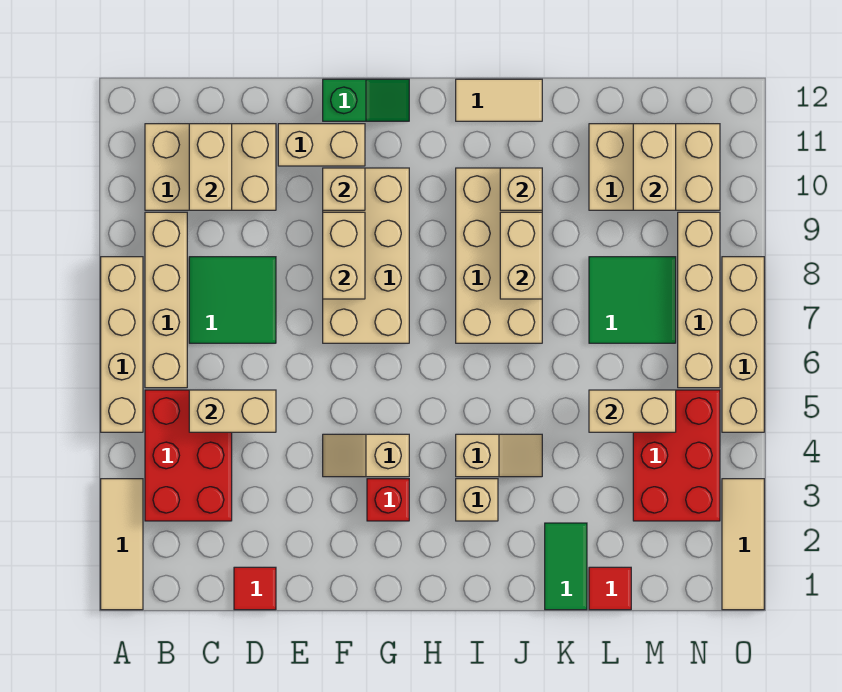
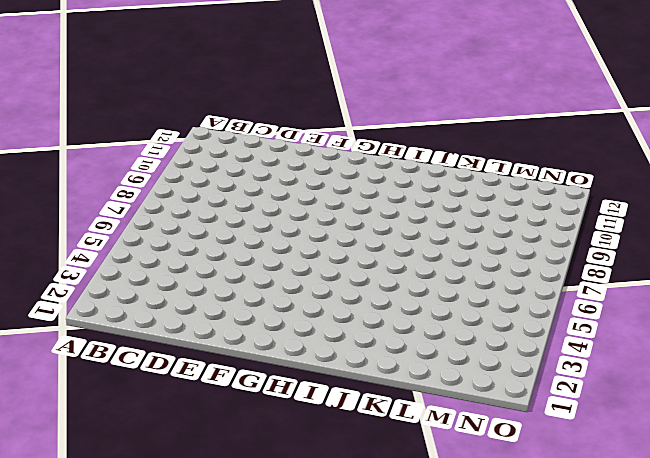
none -> tan tile A1:A3 level 1
none -> tan brick A5:A8 level 1
none -> red brick B3:C5 level 1
none -> tan brick B6:B9 level 1

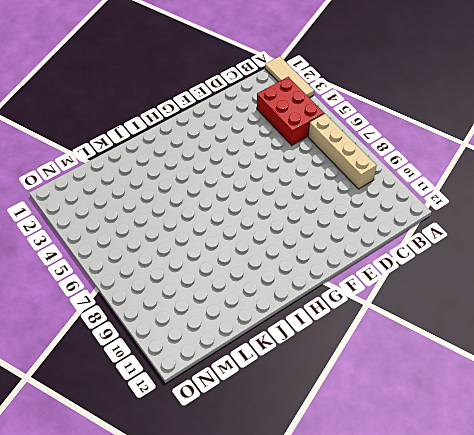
none -> tan brick A5:A8 level 1
none -> tan brick B10:D11 level 1
none -> green tile C7:D8 level 1
none -> red tile D1 level 1

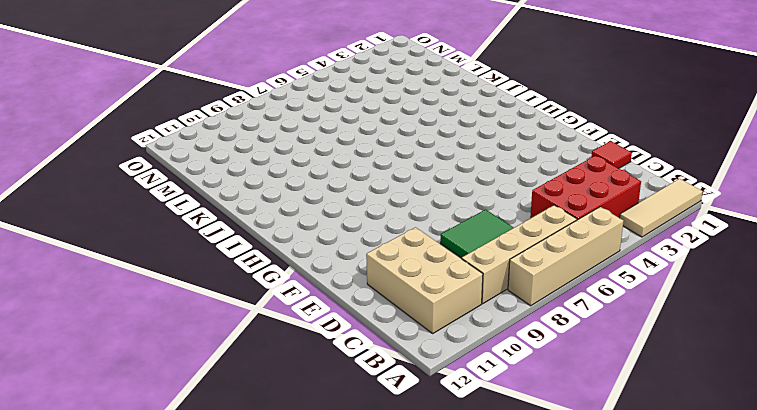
none -> tan brick E11:F11 level 1
none -> tan slope F4:G4 level 1 top G
none -> tan brick F7:G10 level 1
none -> green slope F12:G12 level 1 top F

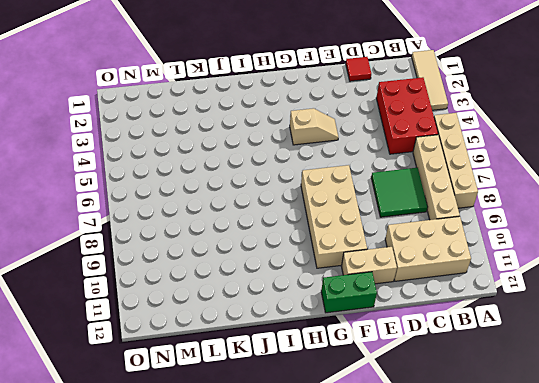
green brick F12:G12 level 1 -> green slope F12:G12 level 1 top F
none -> red brick G3 level 1
none -> tan brick I3 level 1
none -> tan slope I4:J4 level 1 top I
none -> tan brick I7:J10 level 1

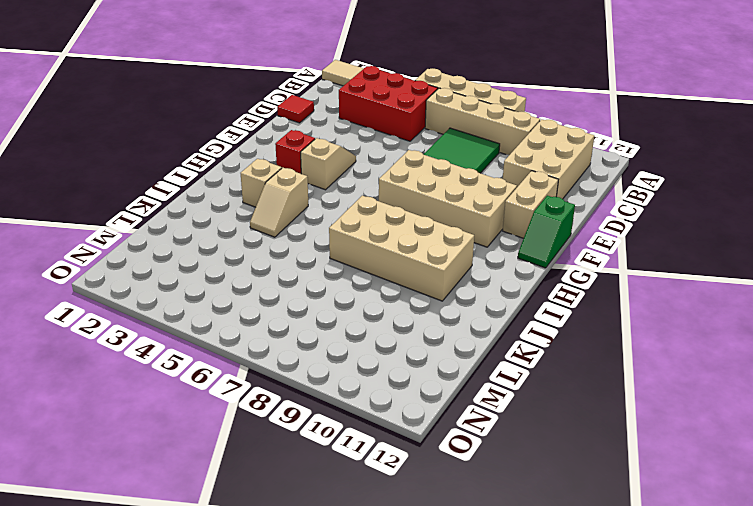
none -> tan tile I12:J12 level 1
none -> green tile K1:K2 level 1
none -> red tile L1 level 1
none -> green tile L7:M8 level 1

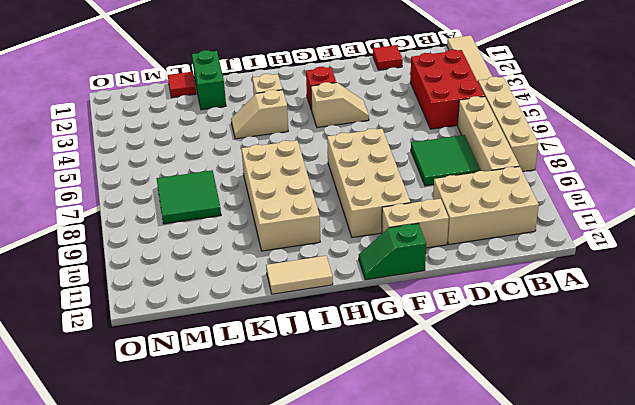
green brick K1:K2 level 1 -> green tile K1:K2 level 1
none -> tan brick L10:N11 level 1
none -> red brick M3:N5 level 1
none -> tan brick N6:N9 level 1
none -> tan tile O1:O3 level 1

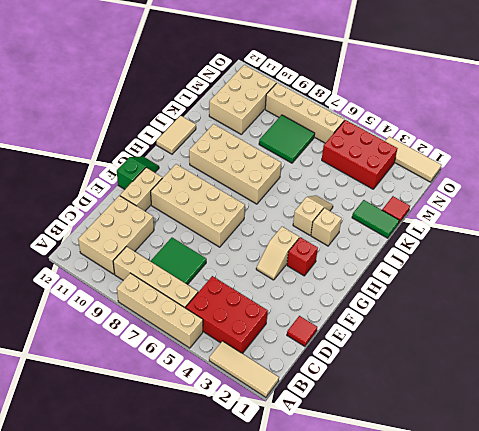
none -> tan brick O5:O8 level 1
none -> tan brick C5:D5 level 2
none -> tan brick C10:C11 level 2
none -> tan brick F8:F9 level 2

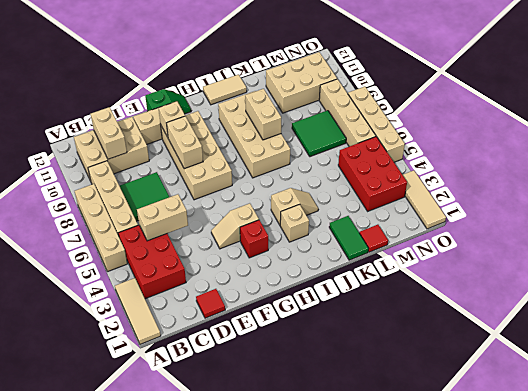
none -> tan brick J10 level 2
none -> tan brick L5:M5 level 2
none -> tan brick M10:M11 level 2

